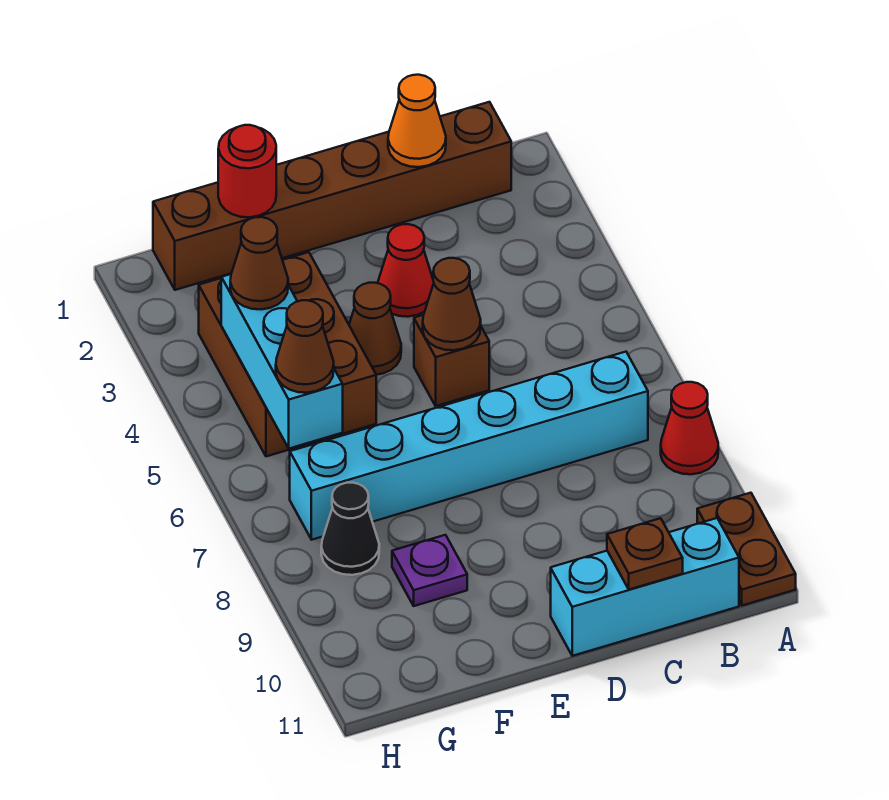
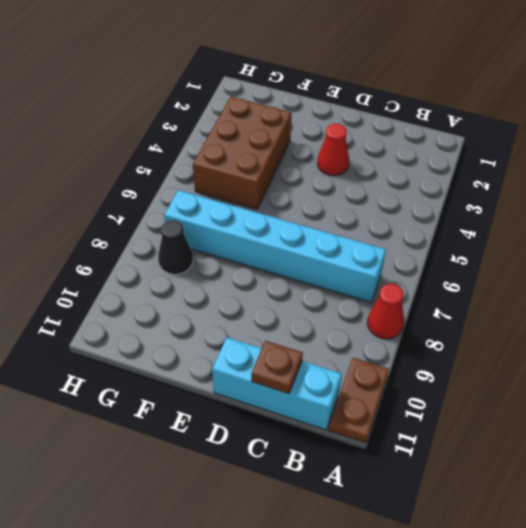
none -> brown brick B1:G1 level 1
none -> brown brick D5 level 1
none -> brown cone E4 level 1

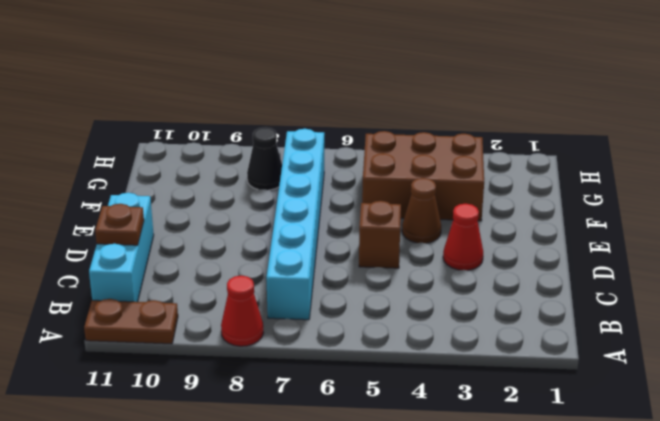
none -> brown brick B1:G1 level 1
none -> purple plate F9 level 1
none -> orange cone C1 level 2

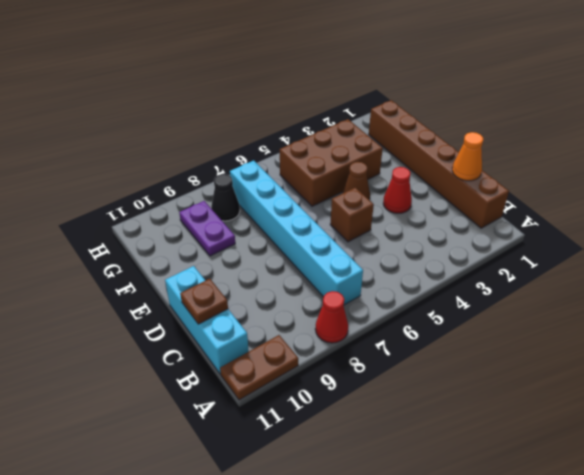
purple plate F9:G9 level 1 -> purple plate F9 level 1
none -> brown cone D5 level 2
none -> red round brick F1 level 2
none -> cyan brick G4:G6 level 2

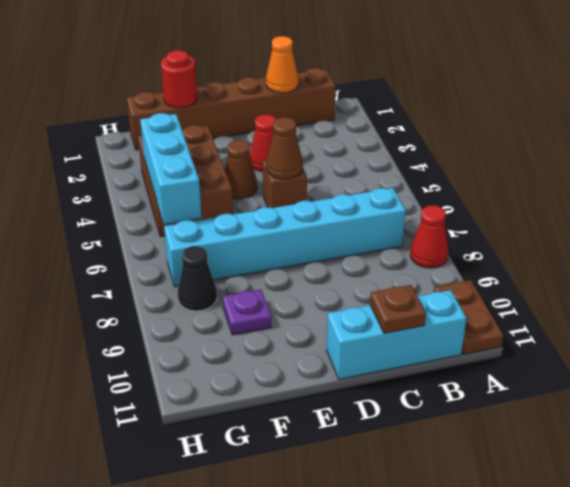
none -> brown cone G4 level 3
none -> brown cone G6 level 3

